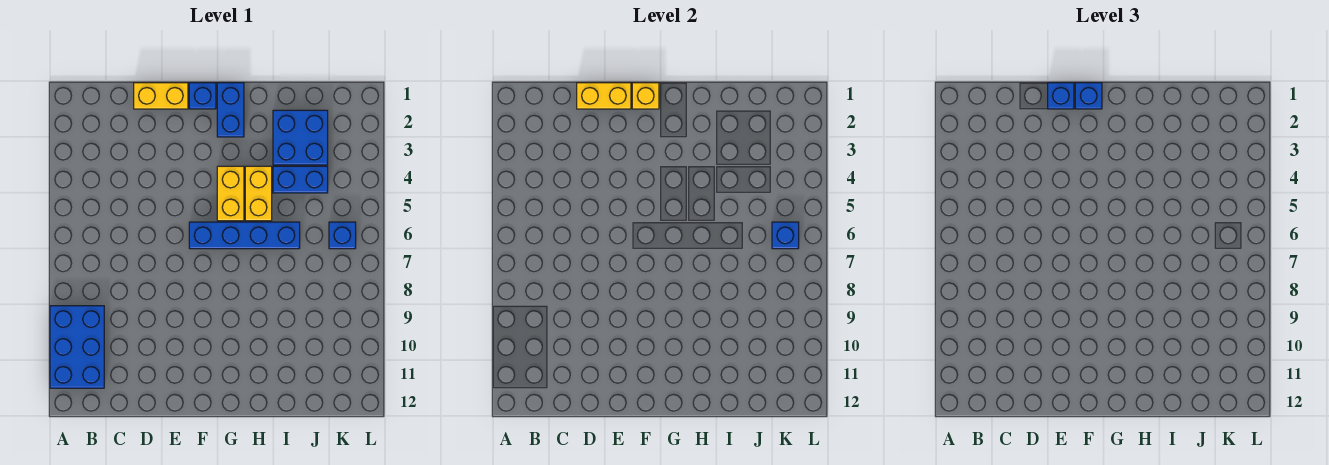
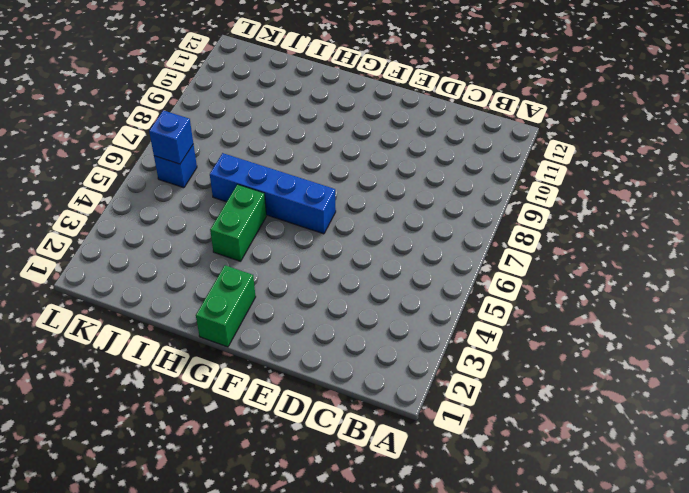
green brick G1:G2 level 1 -> blue brick G1:G2 level 1
green brick H4:H5 level 1 -> yellow brick H4:H5 level 1
none -> blue brick A9:B11 level 1
none -> yellow brick D1:E1 level 1
none -> blue brick F1 level 1

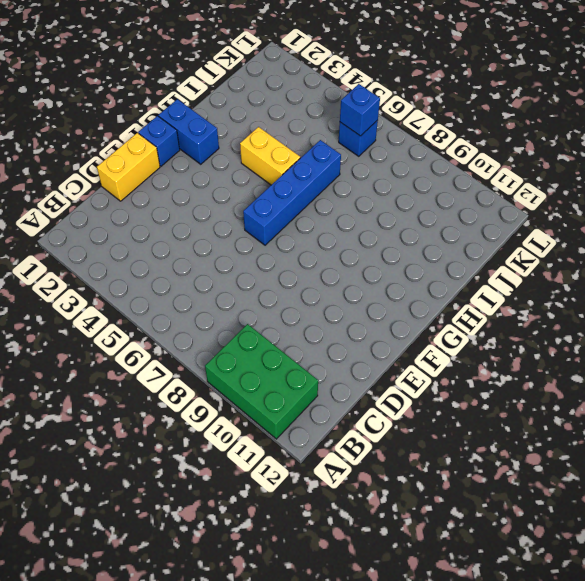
green brick A9:B11 level 1 -> blue brick A9:B11 level 1
none -> yellow brick G4:G5 level 1
none -> blue brick I2:J3 level 1
none -> blue brick I4:J4 level 1

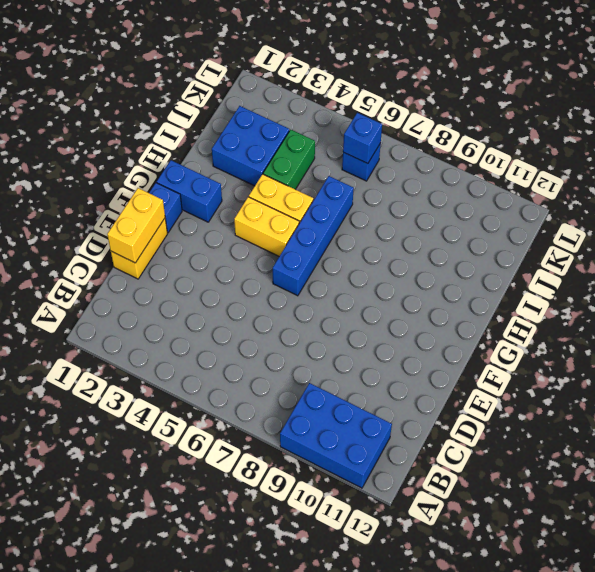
green brick I4:J4 level 1 -> blue brick I4:J4 level 1
none -> yellow brick F1 level 2
none -> blue brick E1 level 3
none -> blue brick F1 level 3

